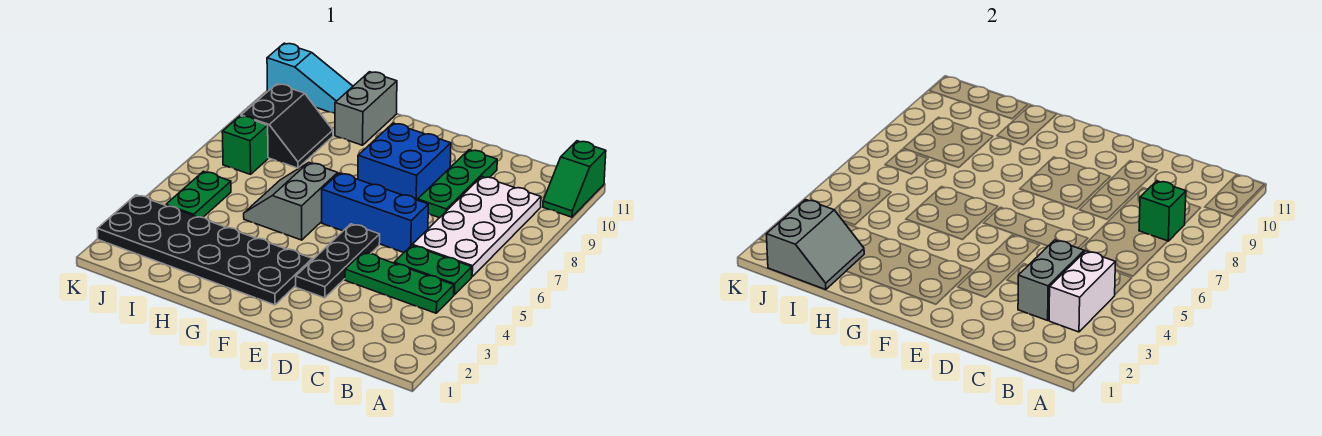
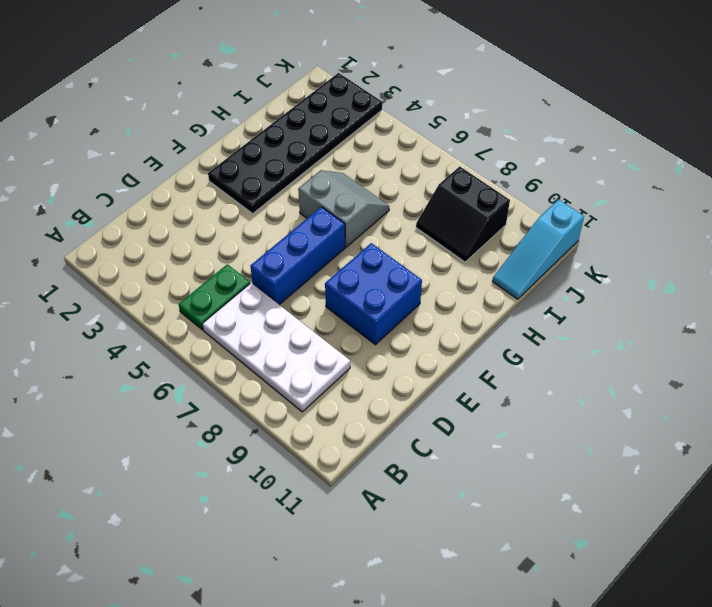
none -> green slope A10:A11 level 1 top 11
none -> green plate B4:D4 level 1
none -> green plate D8:D10 level 1

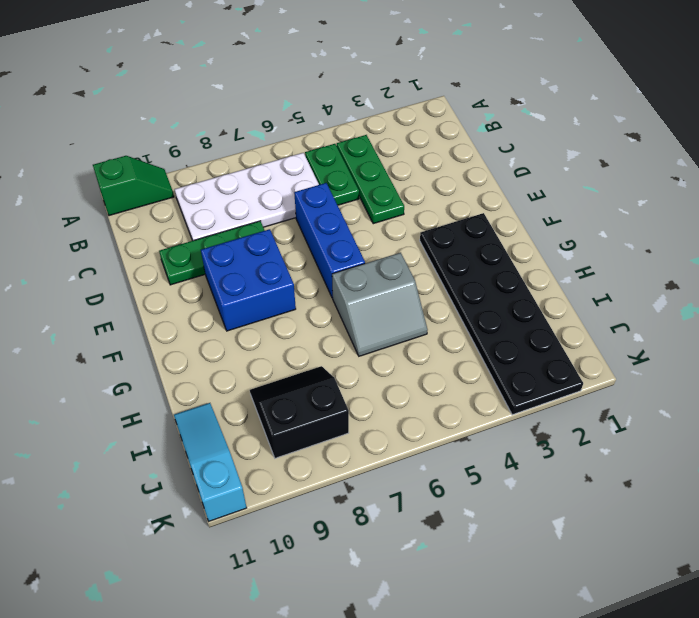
none -> black plate E3:E5 level 1
none -> grey brick H10:H11 level 1
none -> green plate J4:J5 level 1

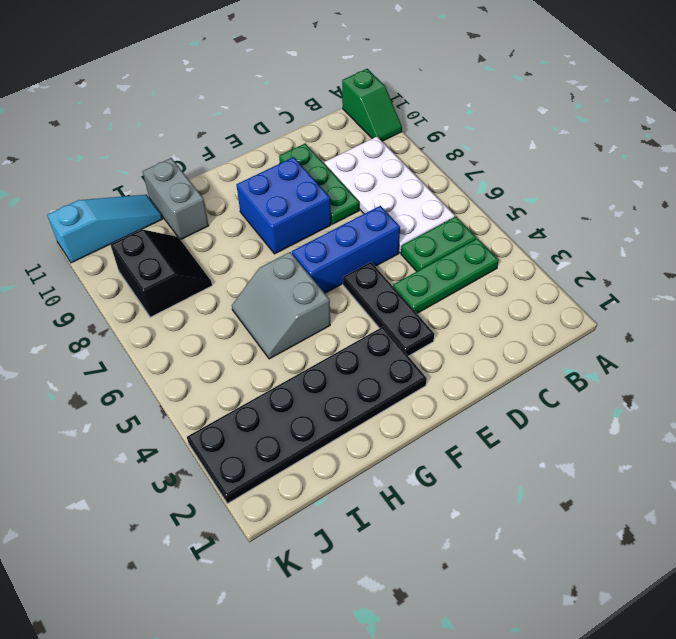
none -> green plate J4:J5 level 1
none -> green brick J7 level 1
none -> white brick B3:B4 level 2

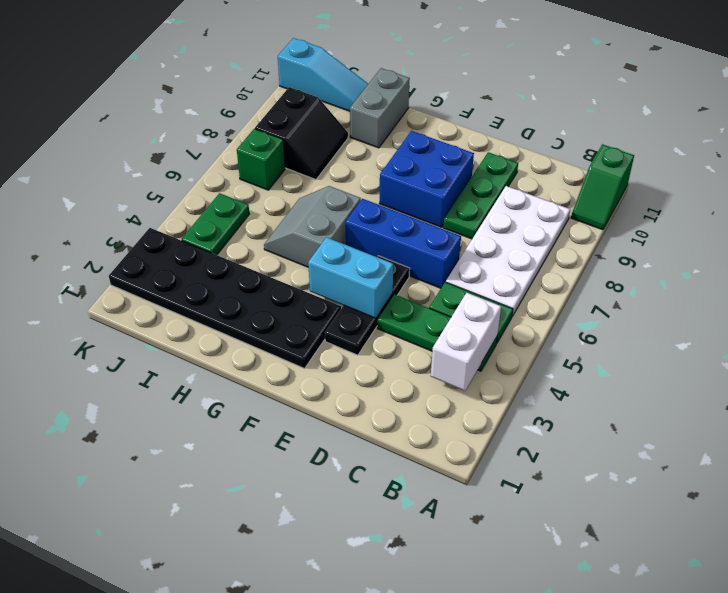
cyan brick E4:F4 level 2 -> none
none -> green brick B8 level 2
none -> grey brick C3:C4 level 2
none -> grey slope I1:J2 level 2 top J

